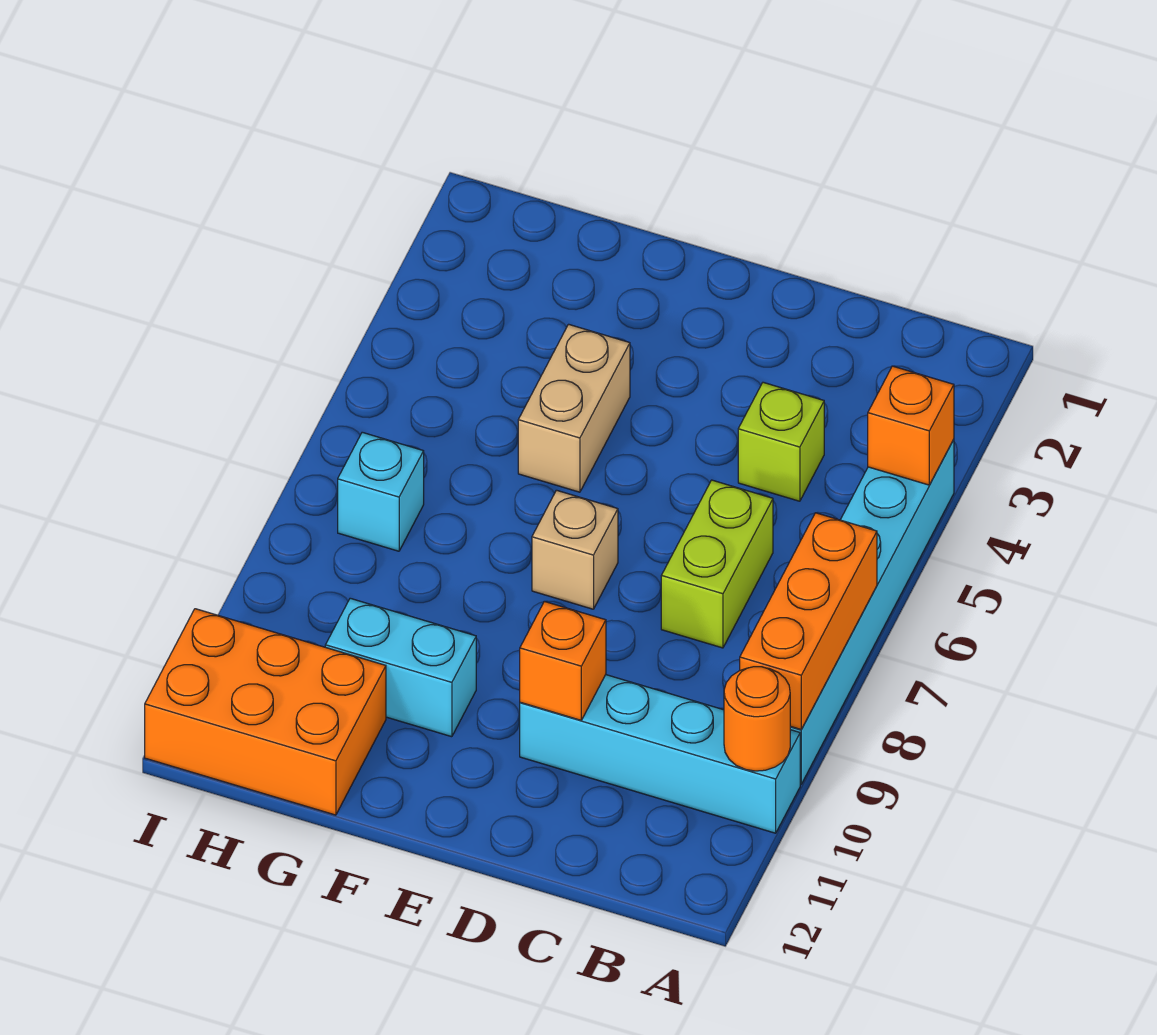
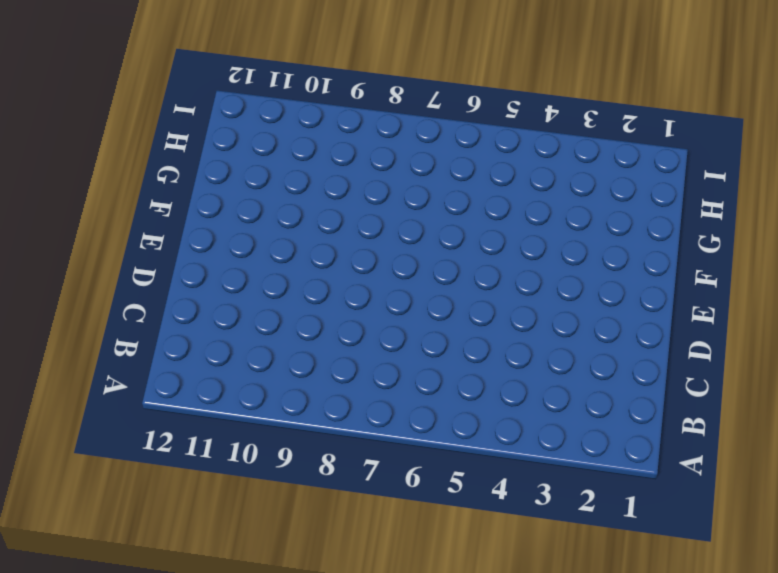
none -> cyan brick A4:A9 level 1
none -> cyan brick A10:D10 level 1
none -> lime brick C4 level 1

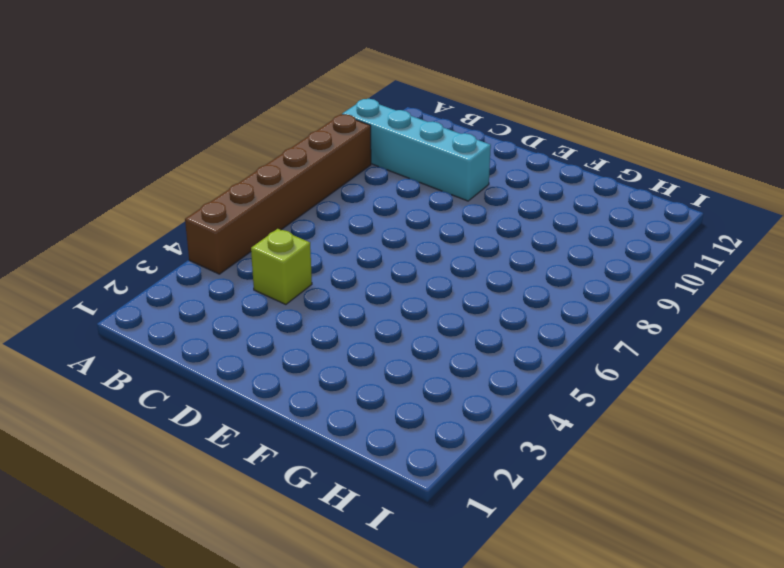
brown brick A4:A9 level 1 -> cyan brick A4:A9 level 1
none -> lime brick C6:C7 level 1
none -> tan brick E7 level 1
none -> tan brick F4:F5 level 1

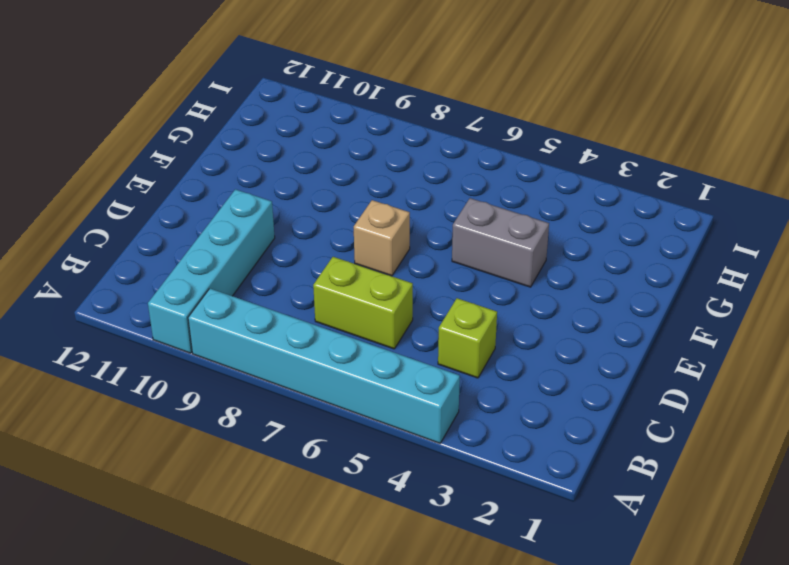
grey brick F4:F5 level 1 -> tan brick F4:F5 level 1
none -> cyan brick F10:G10 level 1
none -> orange brick G11:I12 level 1
none -> cyan brick H7 level 1

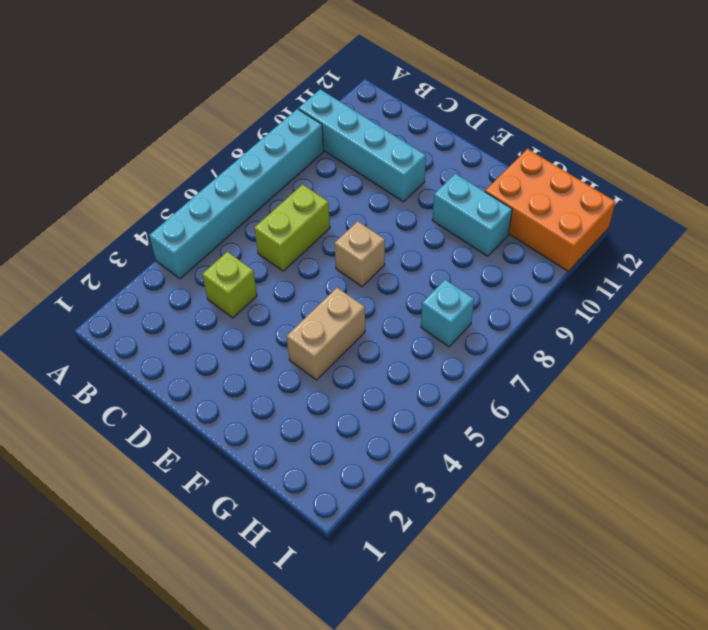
none -> orange brick A4 level 2
none -> orange brick A7:A9 level 2
none -> orange round brick A10 level 2

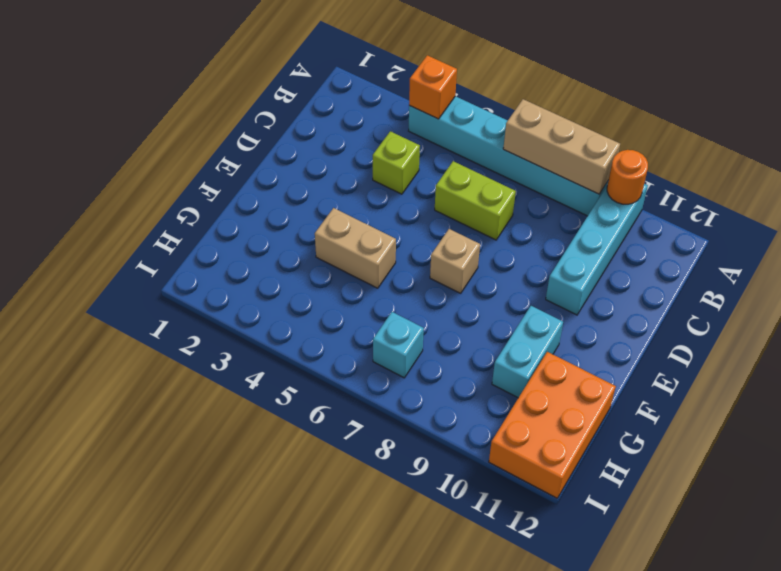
tan brick A7:A9 level 2 -> orange brick A7:A9 level 2
none -> orange brick D10 level 2

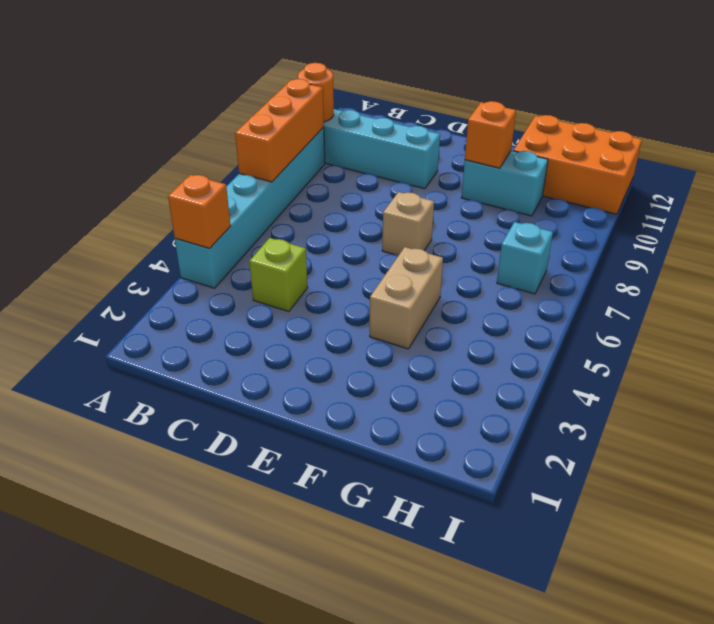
orange brick F10 level 2 -> orange brick D10 level 2
none -> lime brick C6:C7 level 1

